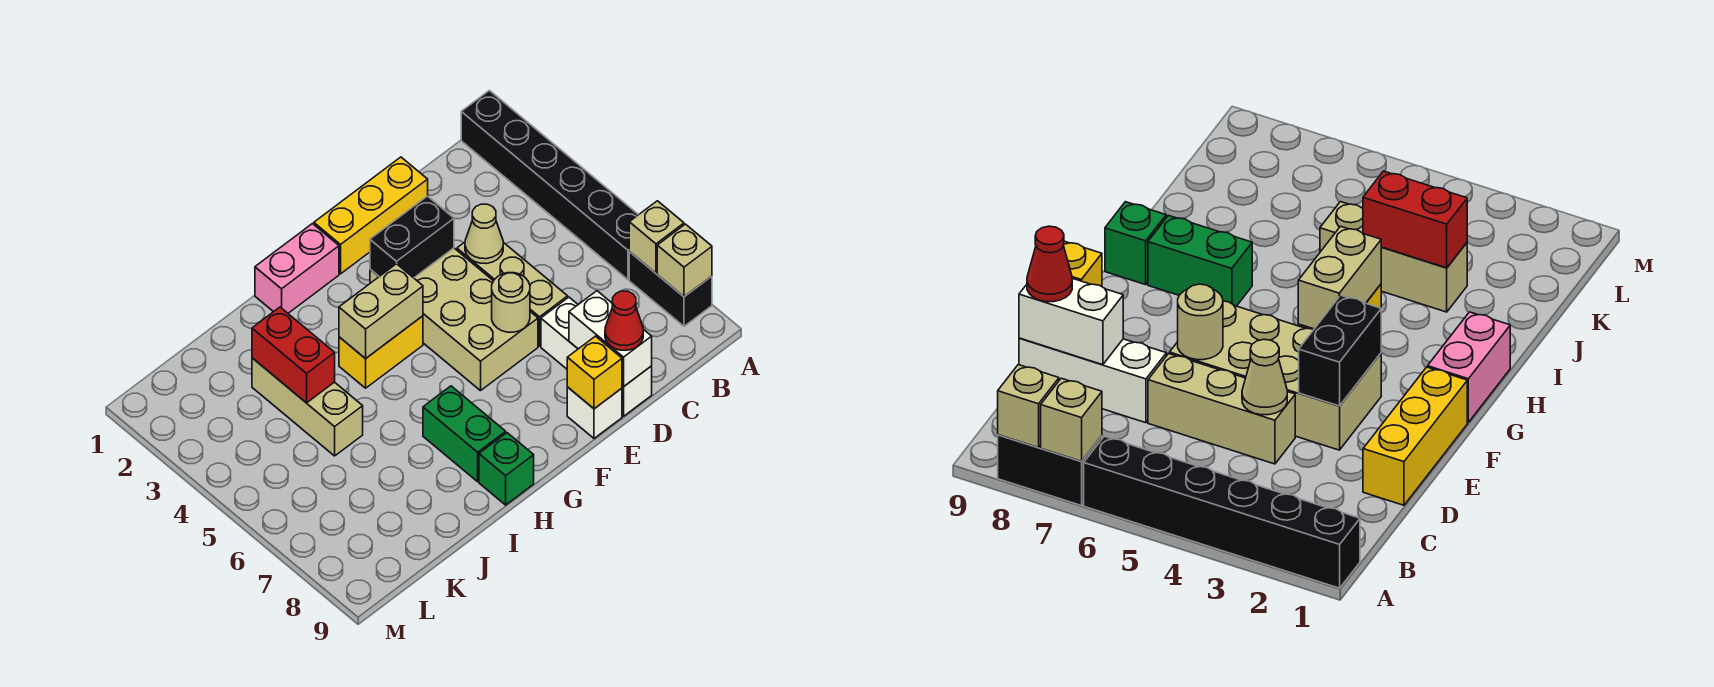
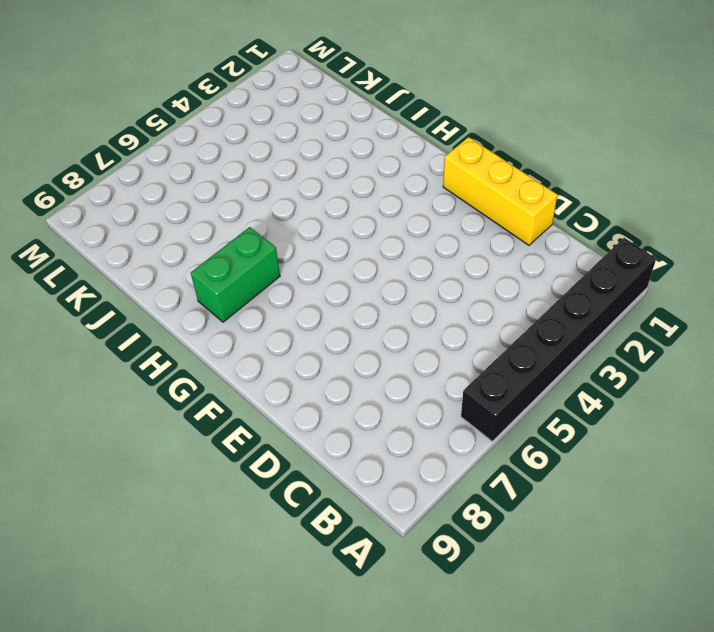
none -> black brick A7:A8 level 1
none -> tan brick D4:D6 level 1
none -> white brick D7:D9 level 1

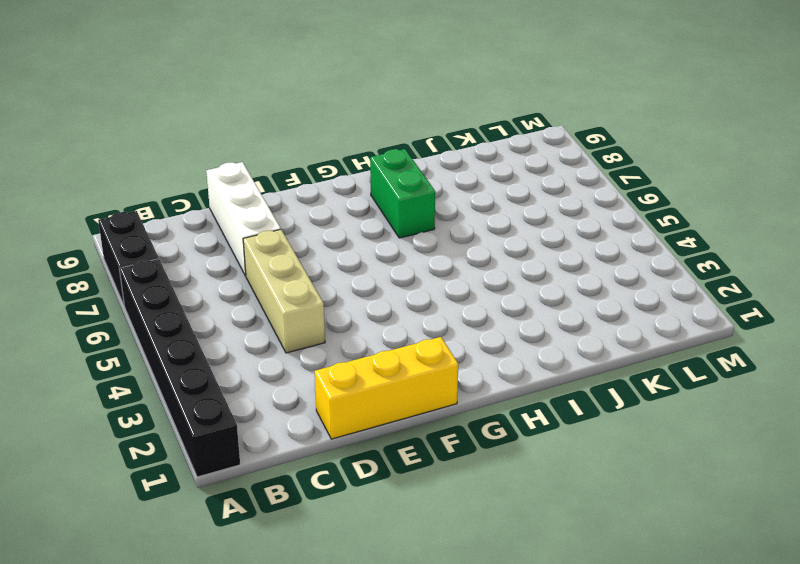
none -> tan brick E3:F6 level 1
none -> white brick E9 level 1
none -> pink brick G1:H1 level 1

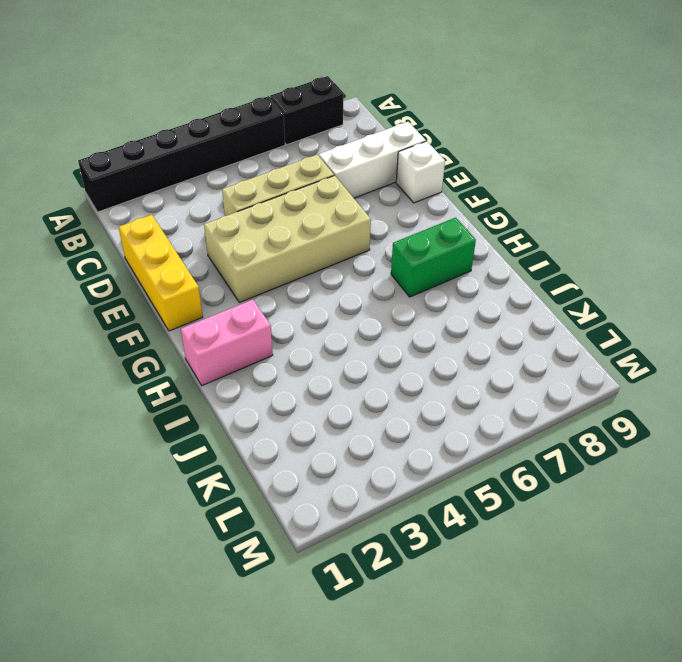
pink brick H1:H2 level 1 -> pink brick G1:H1 level 1
none -> yellow brick G4:H4 level 1
none -> green brick H9 level 1
none -> tan brick J3:J5 level 1

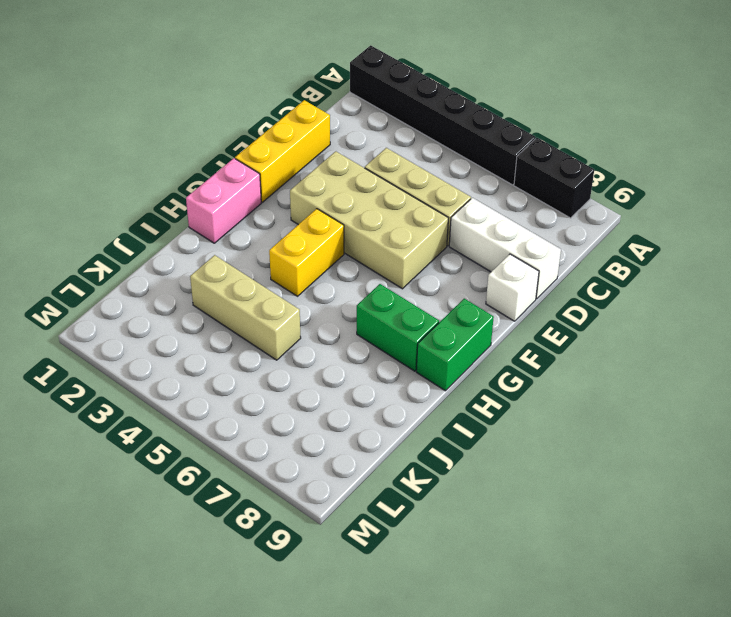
green brick G9:H9 level 1 -> green brick H9 level 1
none -> tan brick A7 level 2
none -> tan brick A8 level 2
none -> tan cone D4 level 2

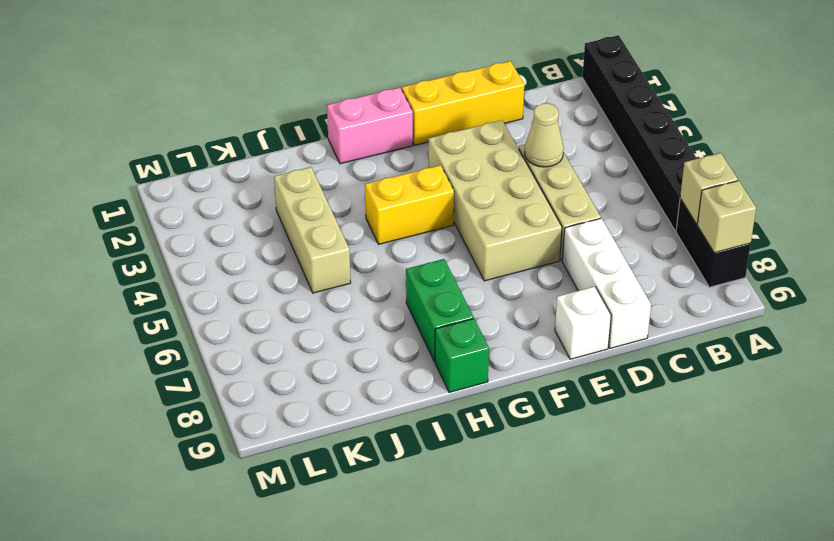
none -> white brick D8:D9 level 2
none -> black brick E3:F3 level 2
none -> tan round brick E6 level 2

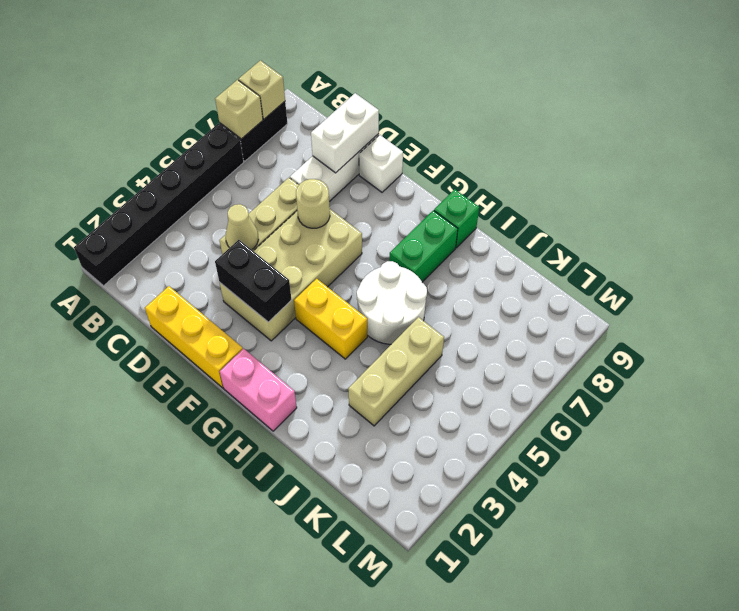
white round brick H5:I6 level 1 -> none
none -> yellow brick E9 level 2
none -> tan brick G4:H4 level 2
none -> red brick J3:J4 level 2

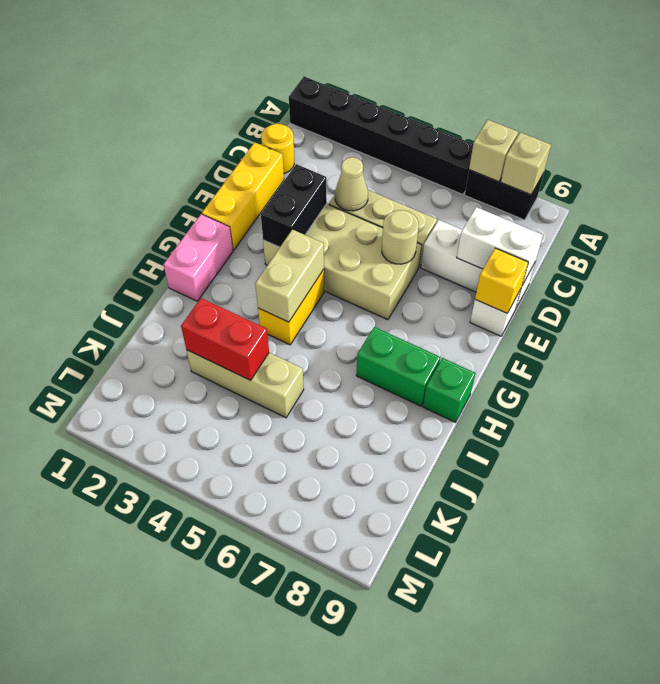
yellow round brick C1 level 1 -> none
none -> red cone D9 level 3

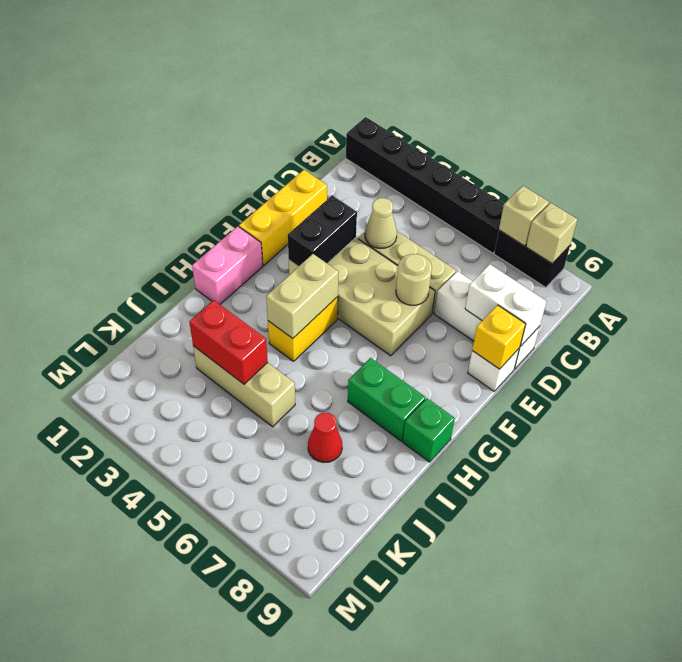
red cone J7 level 1 -> red cone D9 level 3

